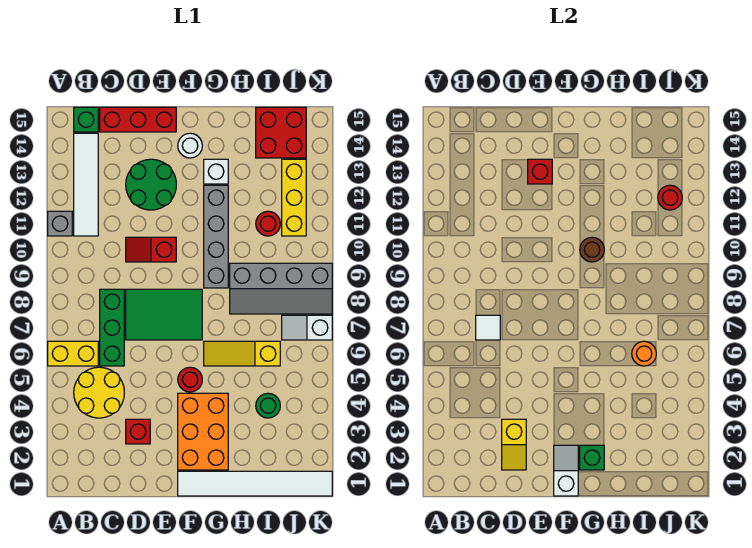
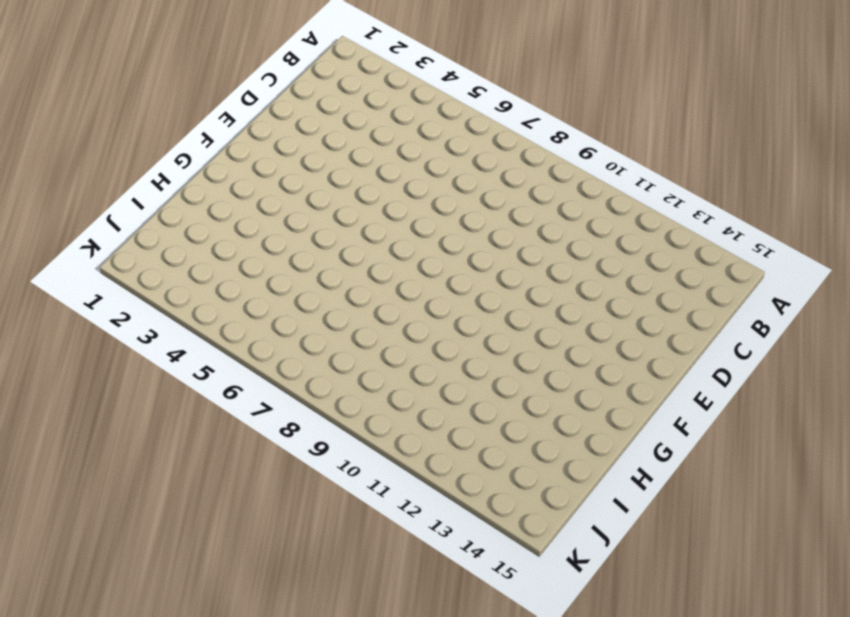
none -> yellow brick A6:B6 level 1
none -> grey brick A11 level 1
none -> yellow round brick B4:C5 level 1
none -> white tile B11:B14 level 1

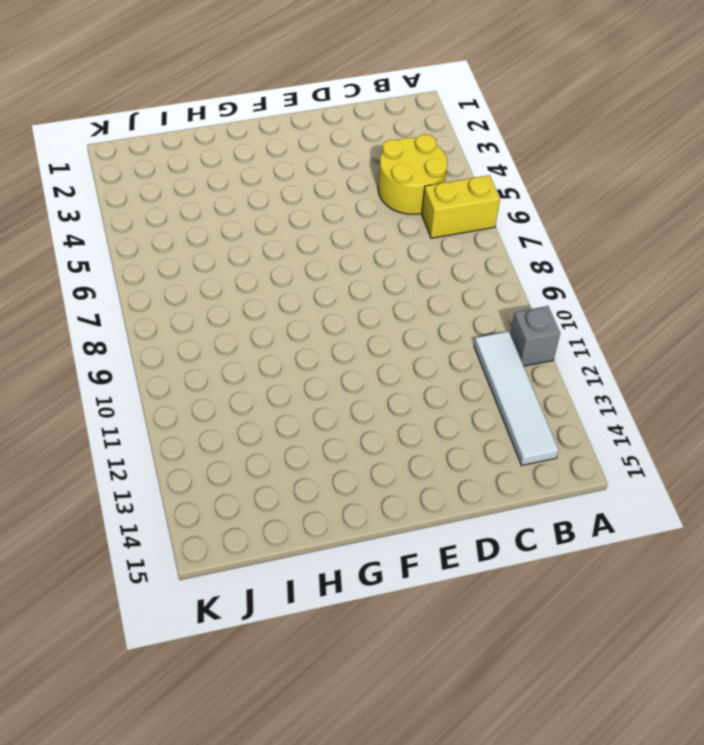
none -> green brick B15 level 1
none -> green brick C6:C8 level 1
none -> red brick C15:E15 level 1
none -> red brick D3 level 1

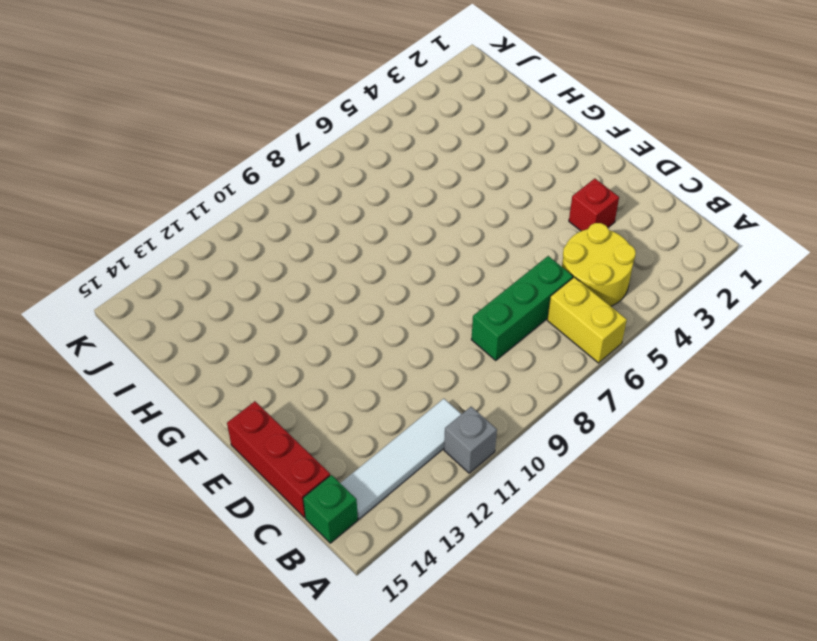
none -> green tile D7:F8 level 1
none -> red slope D10:E10 level 1 top E
none -> green round brick D12:E13 level 1
none -> white tile F1:K1 level 1

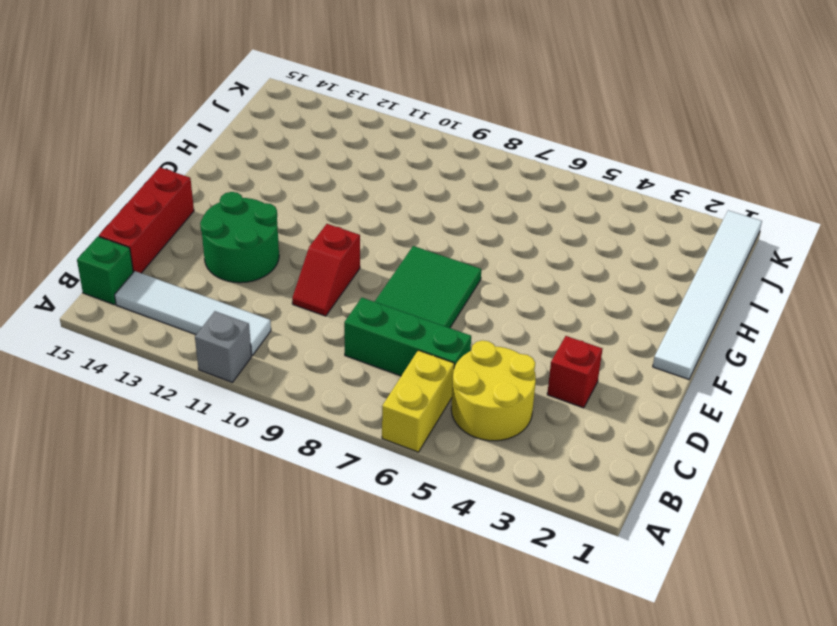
none -> orange brick F2:G4 level 1
none -> red round brick F5 level 1
none -> white round brick F14 level 1
none -> yellow slope G6:I6 level 1 top I

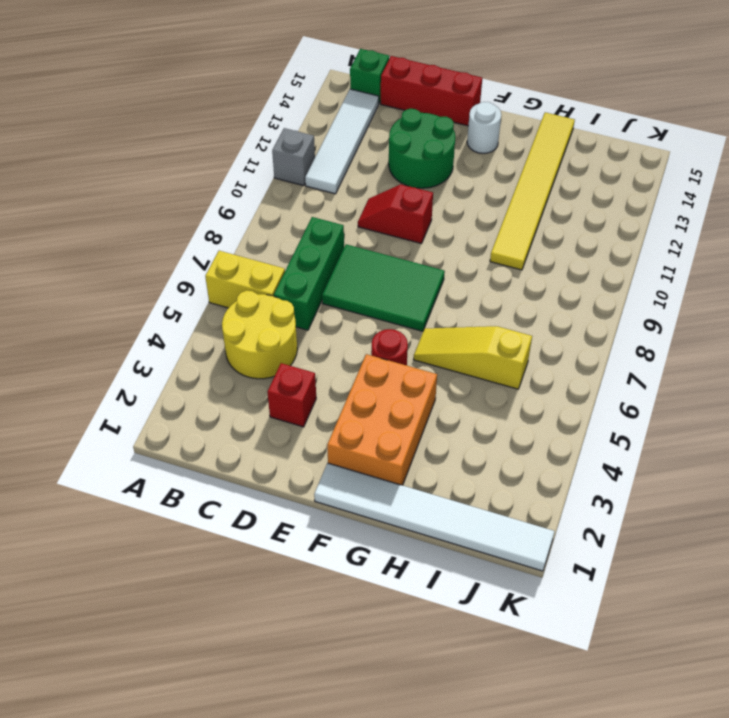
yellow tile H10:H15 level 1 -> none
none -> grey brick G9:G12 level 1
none -> white brick G13 level 1
none -> grey slope H8:K9 level 1 top 9
none -> green round brick I4 level 1

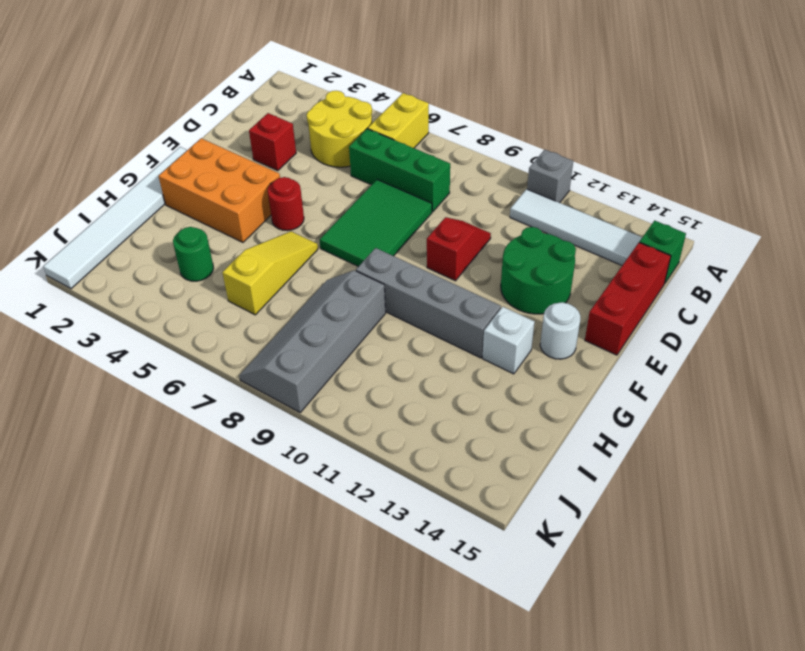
none -> red round brick I11 level 1
none -> red brick I14:J15 level 1
none -> white slope J7:K7 level 1 top K
none -> yellow brick J11:J13 level 1

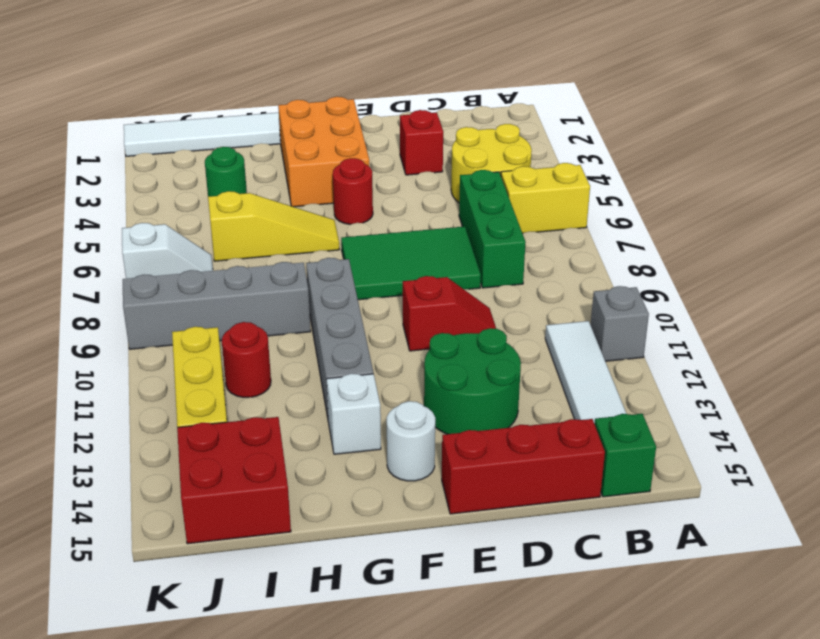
none -> white tile C7 level 2
none -> yellow slope D2:D3 level 2 top 3
none -> red brick E13 level 2
none -> white slope F1:F2 level 2 top 1

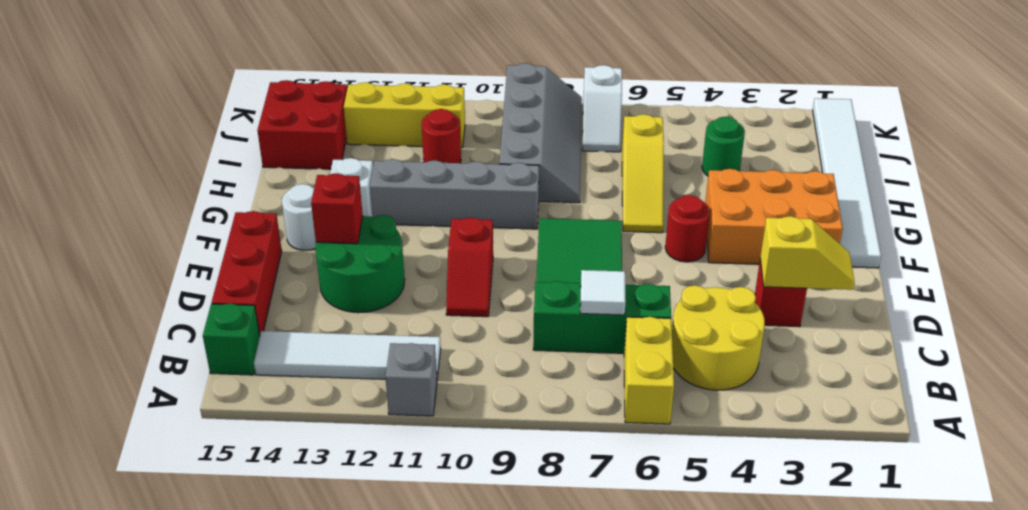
none -> white slope F1:F2 level 2 top 1
none -> green brick G2 level 2
none -> brown round brick G10 level 2
none -> orange round brick I6 level 2

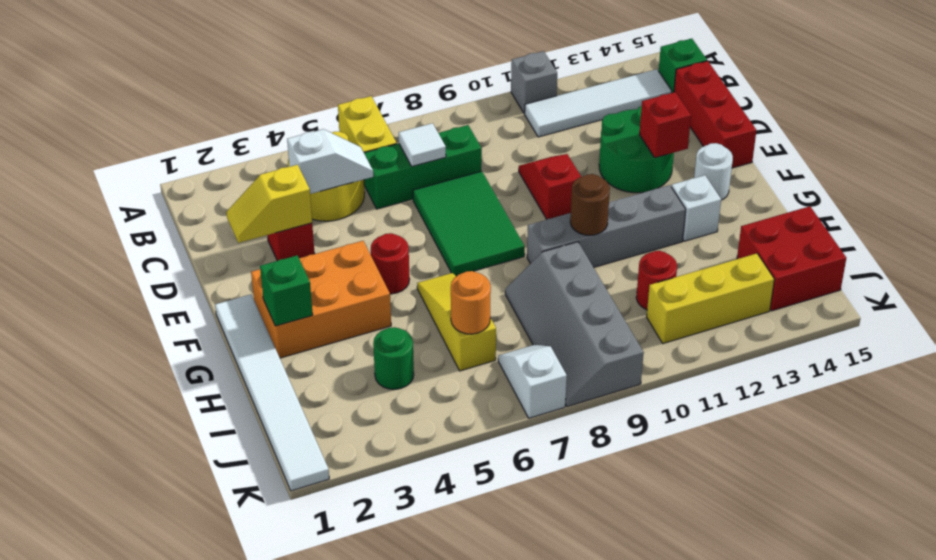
white slope C4:C5 level 2 top 4 -> white slope F1:F2 level 2 top 1
none -> red round brick J12 level 2

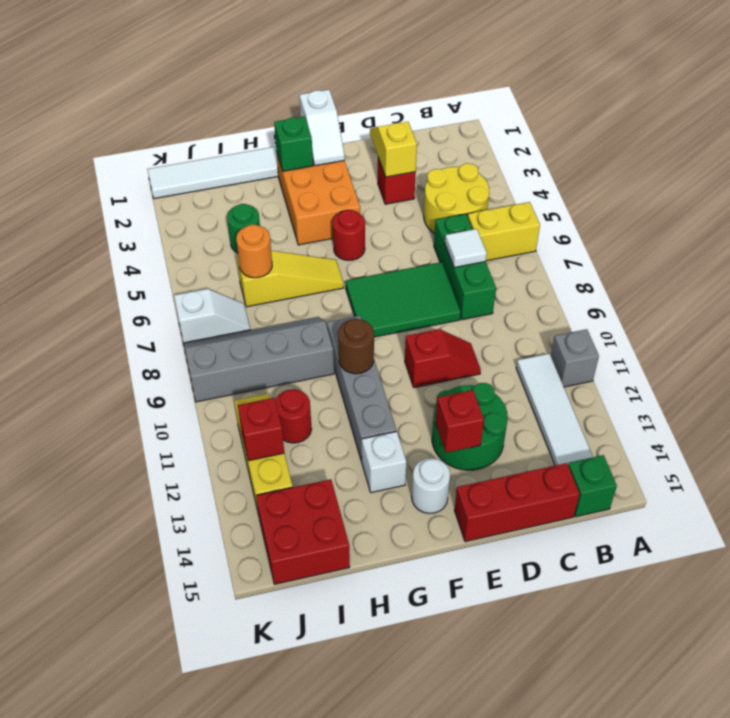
red brick J12 level 2 -> red round brick J12 level 2

